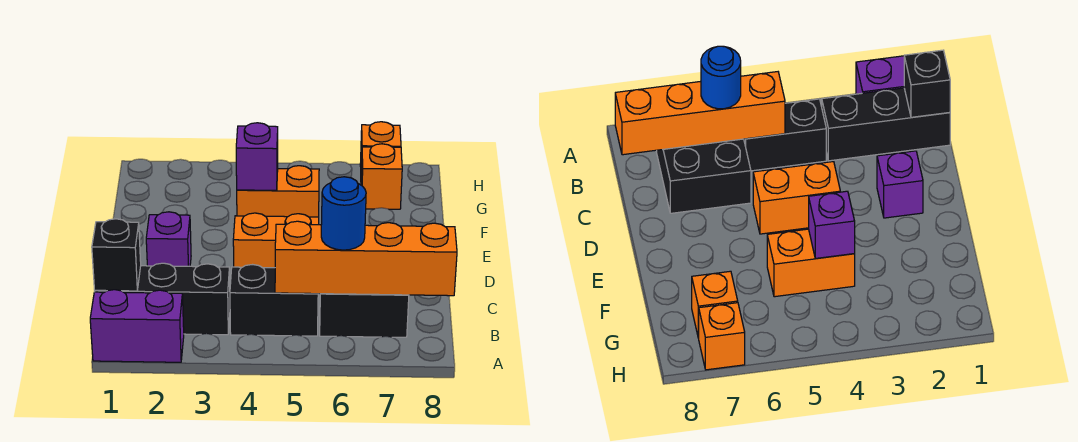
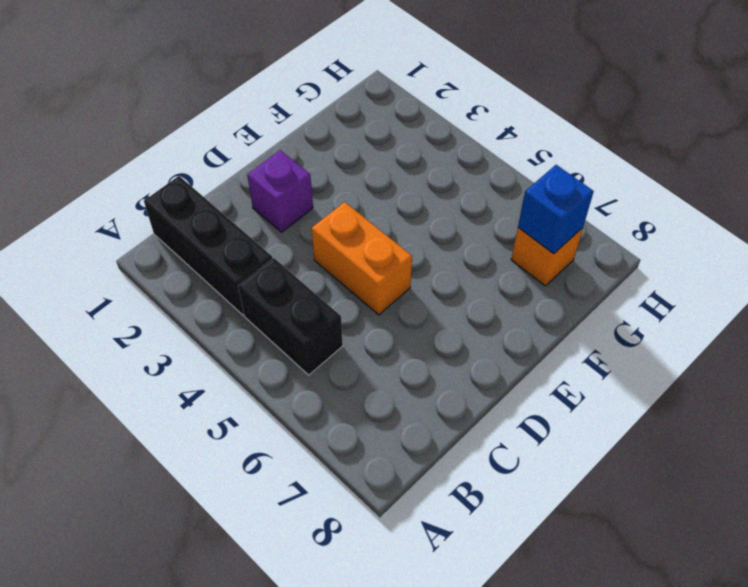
blue brick G7 level 2 -> none
none -> purple brick A1:A2 level 1
none -> black brick B6:C7 level 1
none -> orange brick F4:F5 level 1

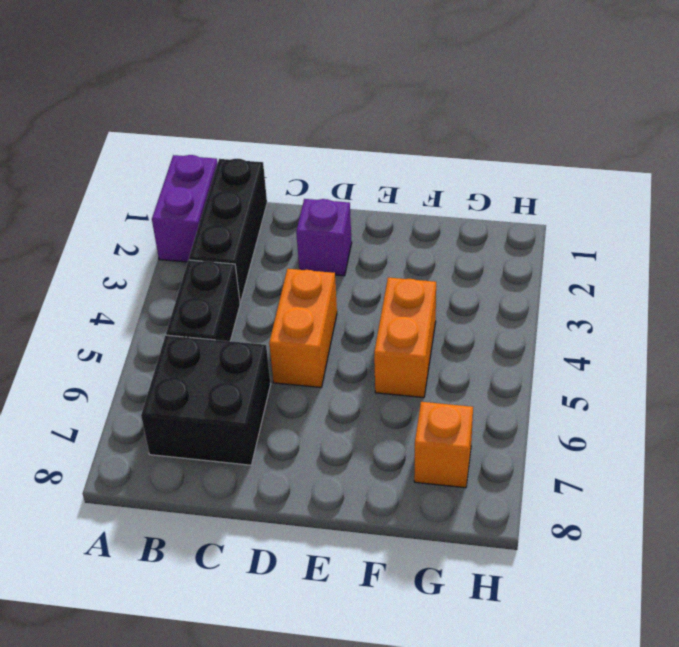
none -> orange brick H7 level 1
none -> black brick B1 level 2
none -> orange brick B5:B8 level 2

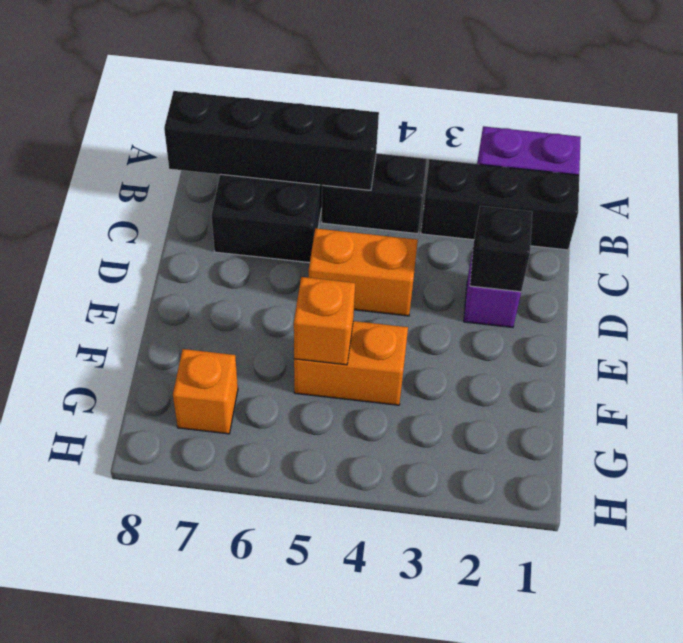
black brick B5:B8 level 2 -> orange brick B5:B8 level 2
black brick D2 level 2 -> black brick B1 level 2
orange brick F5 level 2 -> orange brick H7 level 1
none -> purple brick F4 level 2
none -> blue round brick B6 level 3

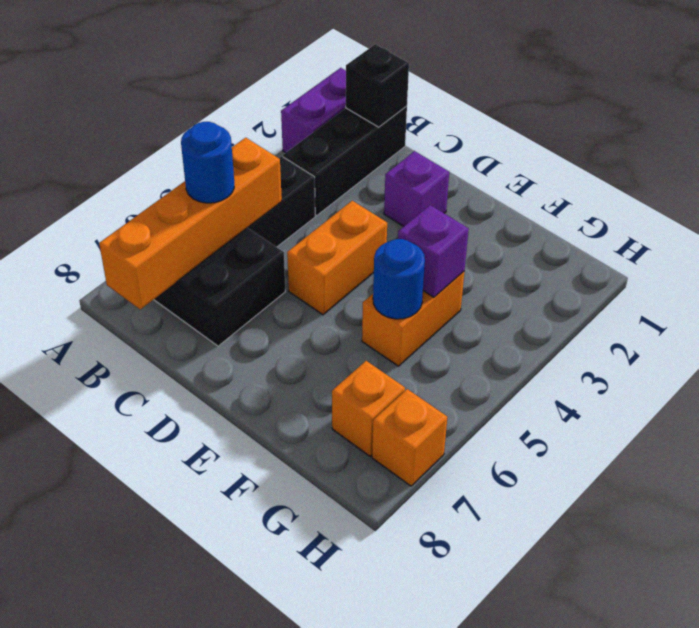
blue round brick F5 level 2 -> none

